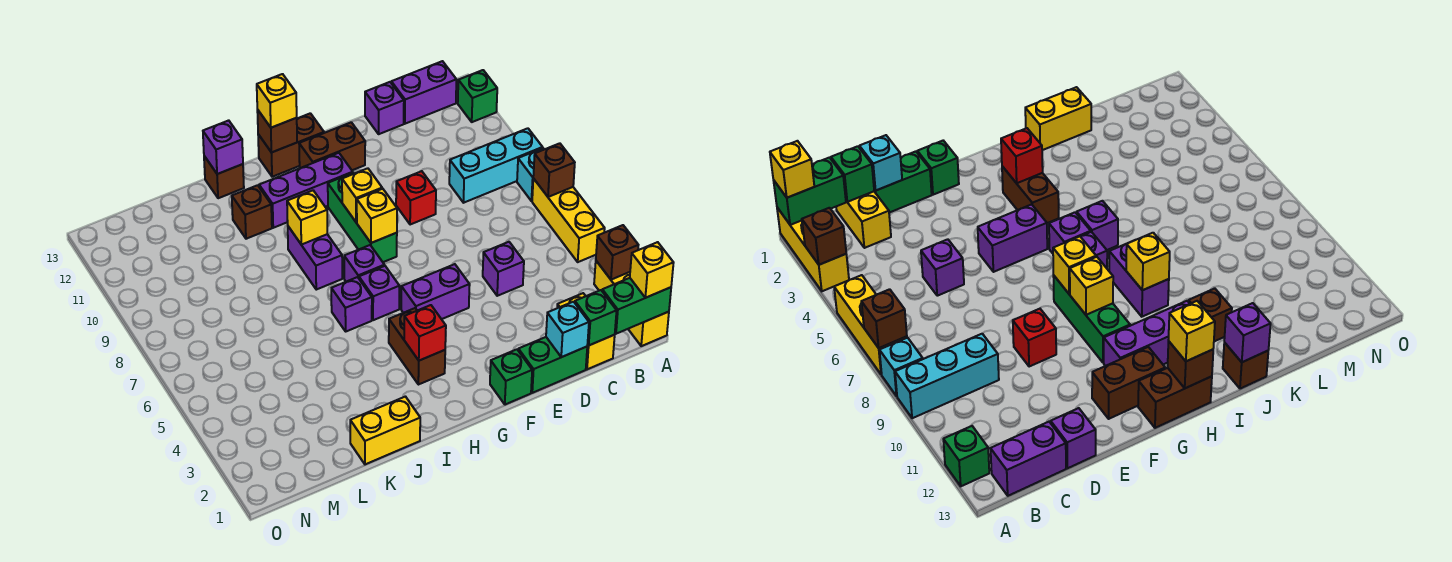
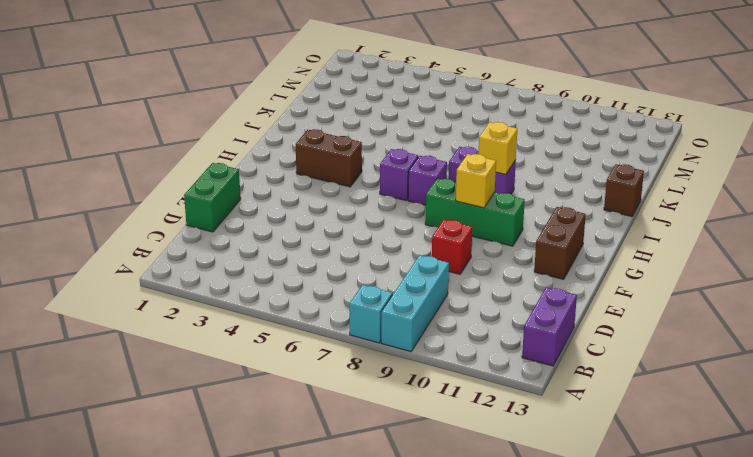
none -> yellow brick A1:A3 level 1
none -> yellow brick A5:A7 level 1
none -> green brick A12 level 1
none -> yellow brick C1:C2 level 1

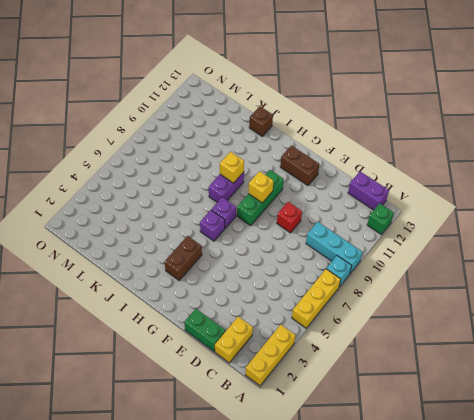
none -> purple brick D5 level 1
none -> purple brick D13 level 1
none -> green brick F1 level 1
none -> purple brick F5:G5 level 1

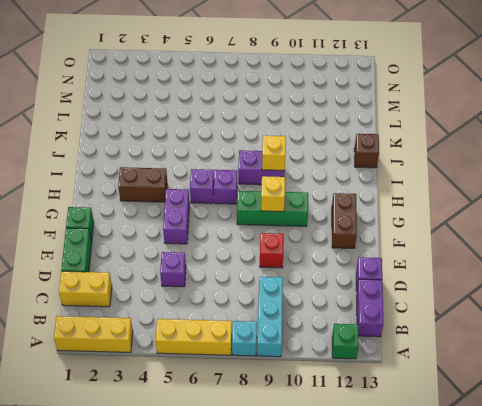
none -> purple brick G11:I11 level 1
none -> brown brick G13:H13 level 1
none -> purple brick I6 level 1
none -> yellow brick J1:K1 level 1

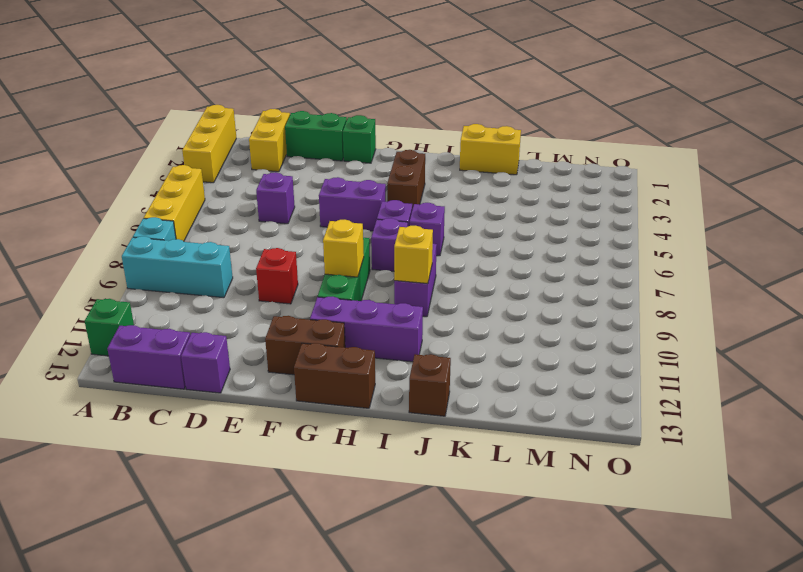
none -> brown brick J11 level 1
none -> green brick A1:B1 level 2
none -> brown brick A3 level 2
none -> brown brick A7 level 2

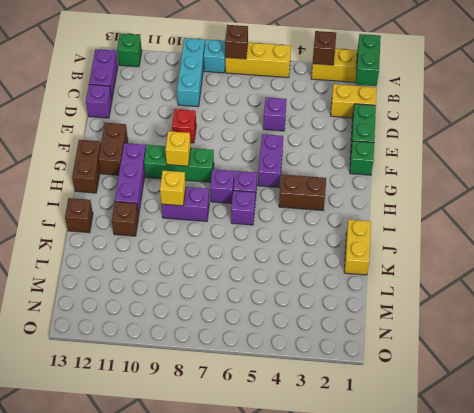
none -> green brick C1 level 2
none -> cyan brick D1 level 2
none -> yellow brick G8 level 2
none -> red brick H3 level 2

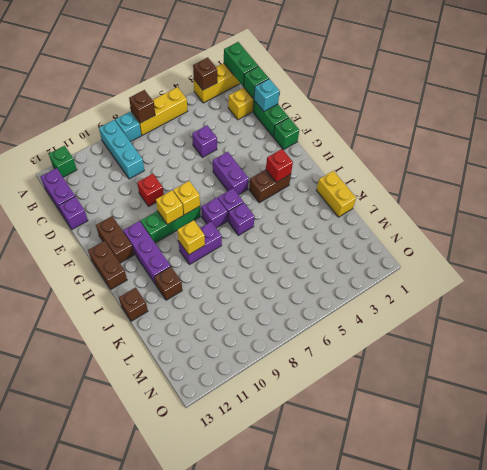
none -> brown brick H13 level 2
none -> purple brick J13 level 2
none -> yellow brick A1 level 3
none -> yellow brick H13 level 3

